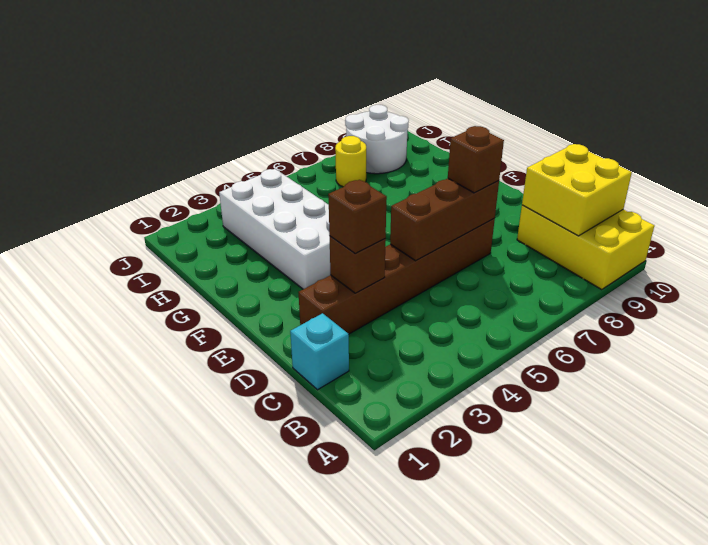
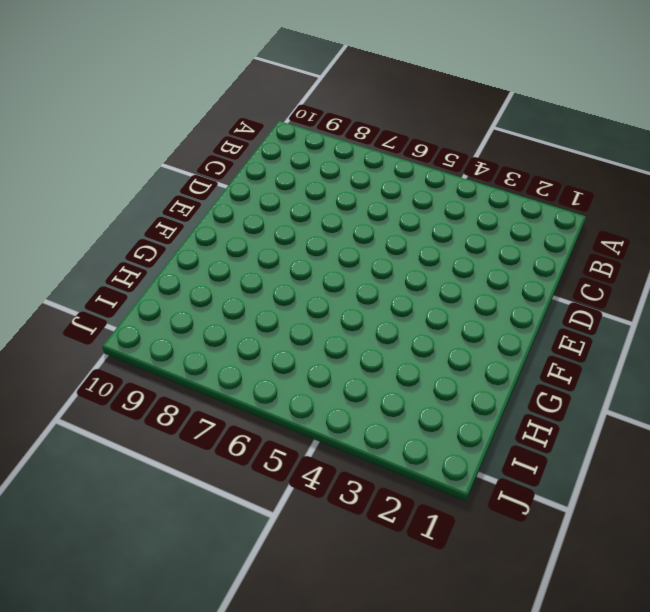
none -> yellow brick A9:C10 level 1
none -> cyan brick C1 level 1

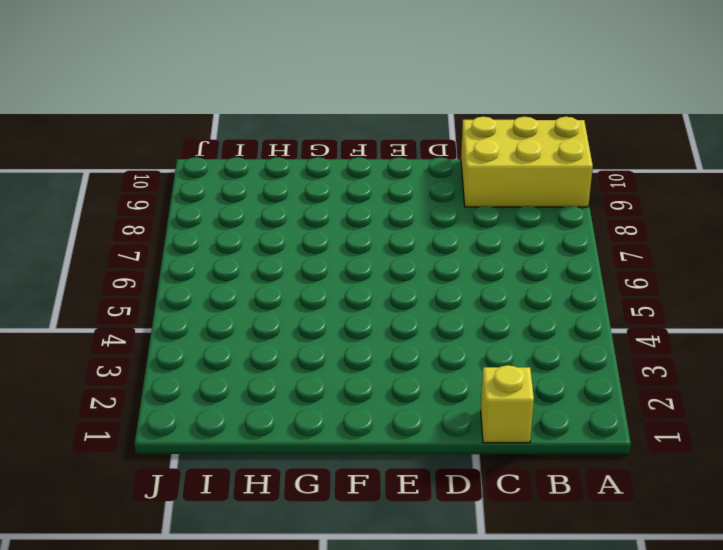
yellow brick C1 level 1 -> cyan brick C1 level 1
none -> brown brick D2:D7 level 1
none -> white brick F3:I4 level 1

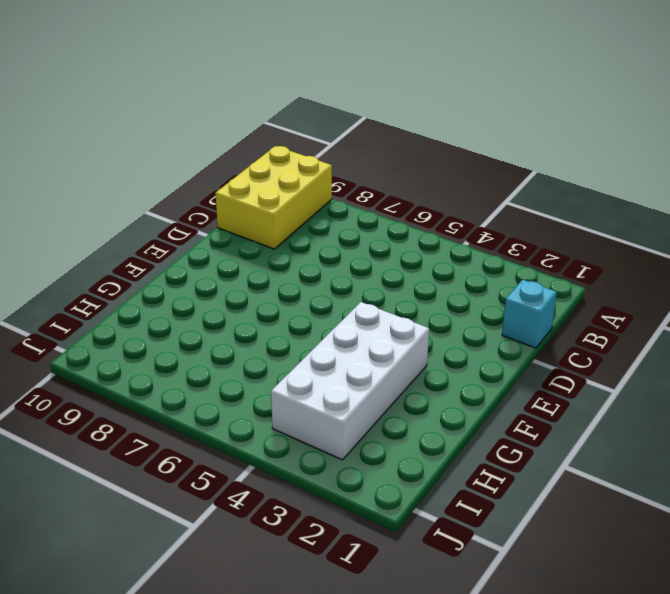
none -> brown brick D2:D7 level 1
none -> yellow round brick I7 level 1

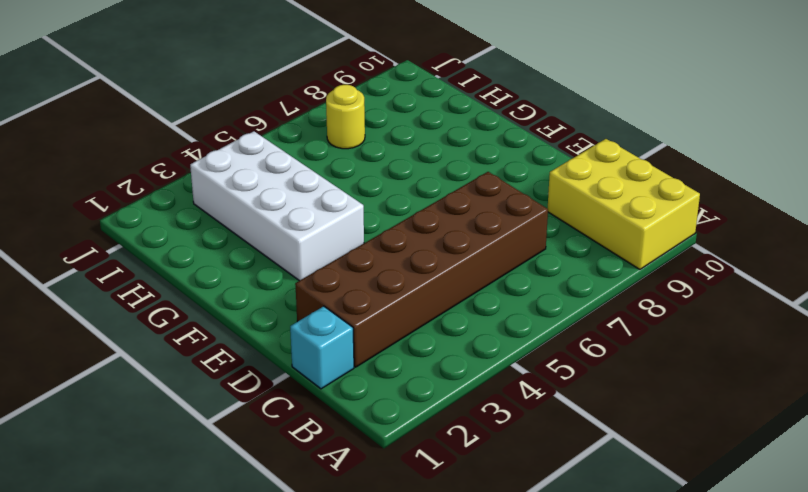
brown brick C2:D7 level 1 -> brown brick D2:D7 level 1
none -> white round brick I8:J9 level 1
none -> yellow brick B9:C10 level 2

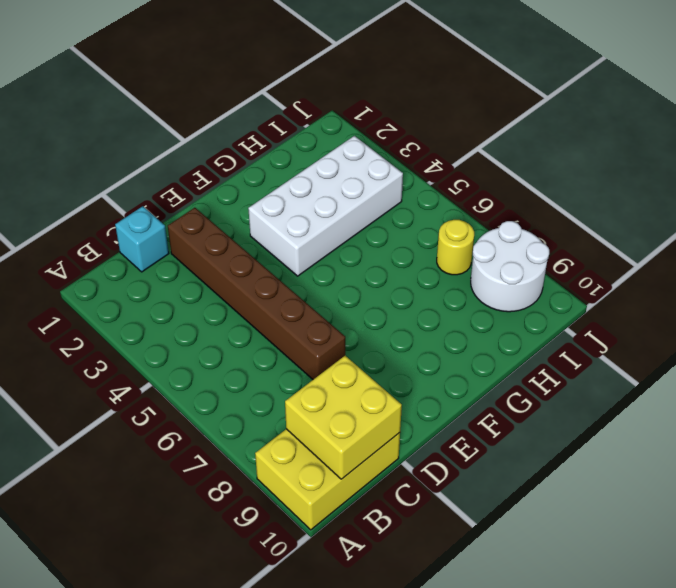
none -> brown brick D3 level 2
none -> brown brick D5:D7 level 2

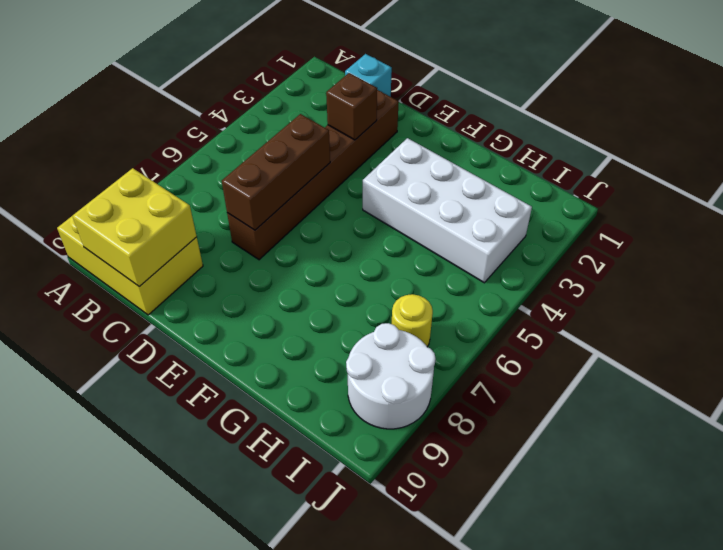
none -> brown brick D3 level 3
none -> brown brick D7 level 3

